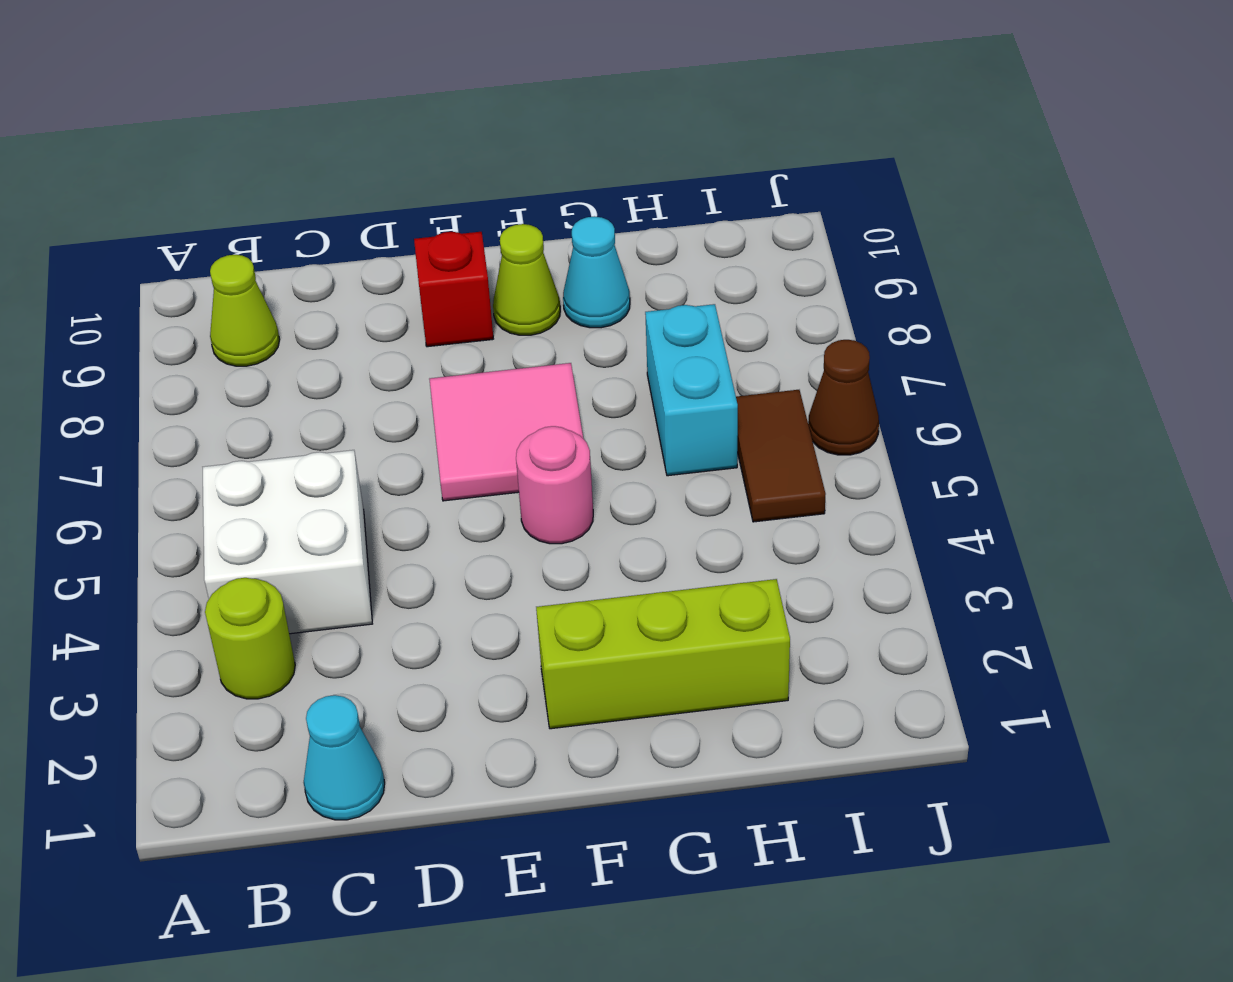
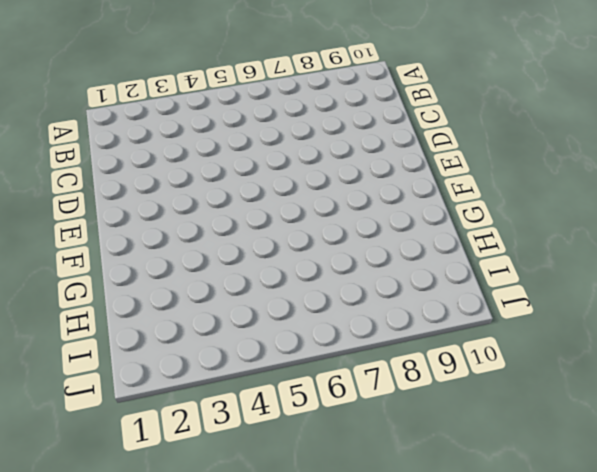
none -> lime round brick B3 level 1
none -> white brick B4:C5 level 1
none -> lime cone B9 level 1

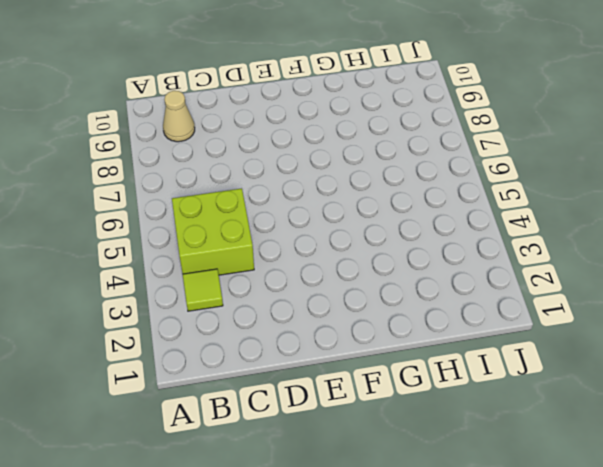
lime tile B3 level 1 -> lime round brick B3 level 1
lime brick B4:C5 level 1 -> white brick B4:C5 level 1
tan cone B9 level 1 -> lime cone B9 level 1
none -> cyan cone C1 level 1
none -> pink tile E6:F7 level 1
none -> red brick E9 level 1

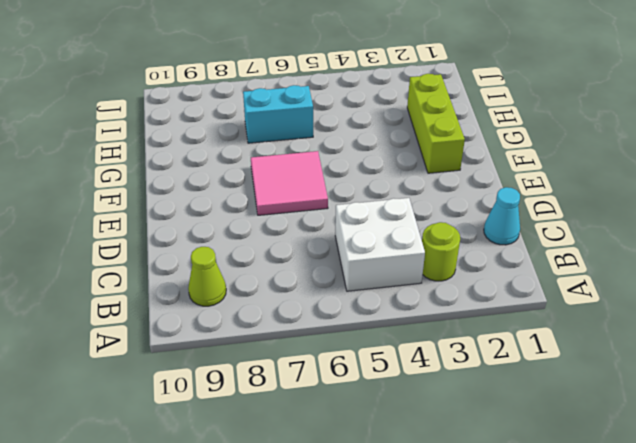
none -> red brick E9 level 1
none -> pink round brick F5 level 1
none -> lime cone F9 level 1

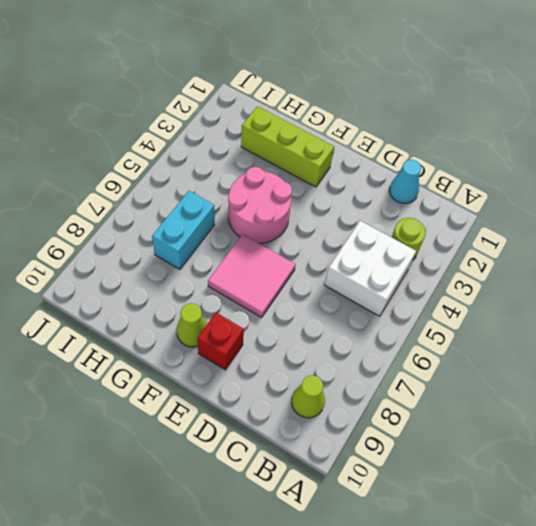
pink round brick F4:G5 level 1 -> pink round brick F5 level 1
none -> cyan cone G9 level 1
none -> brown tile I5:I6 level 1
none -> brown cone J6 level 1

